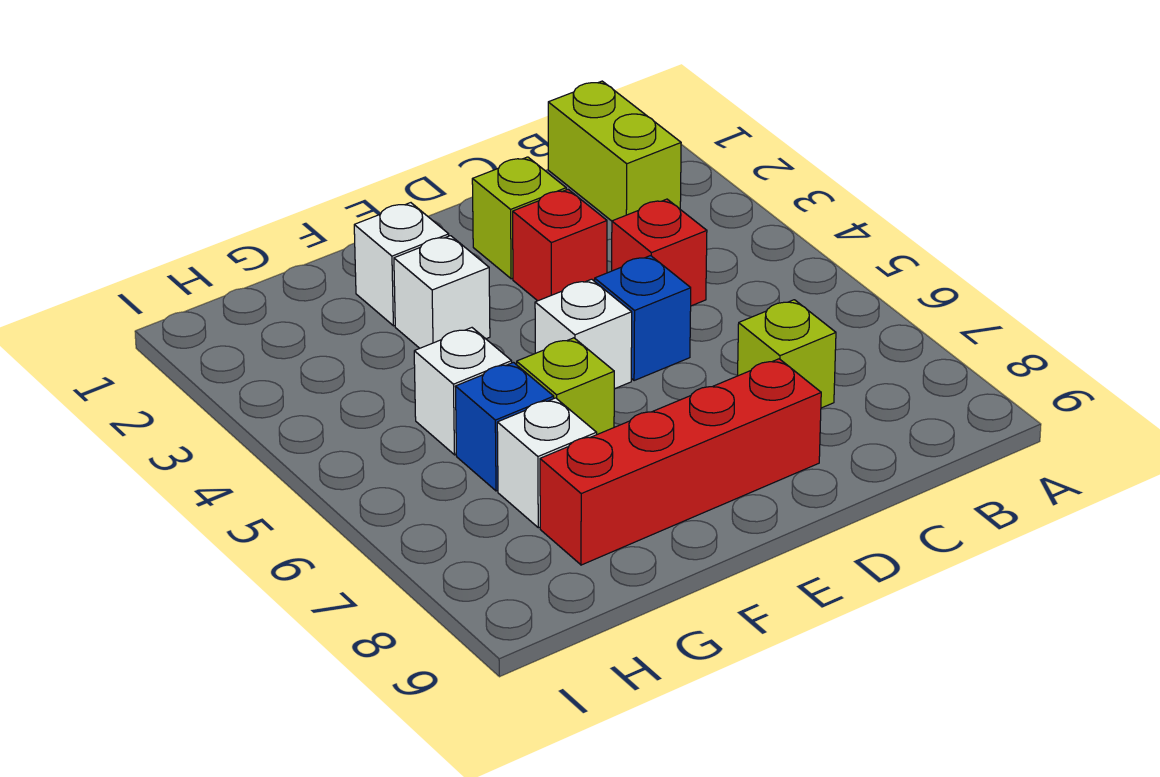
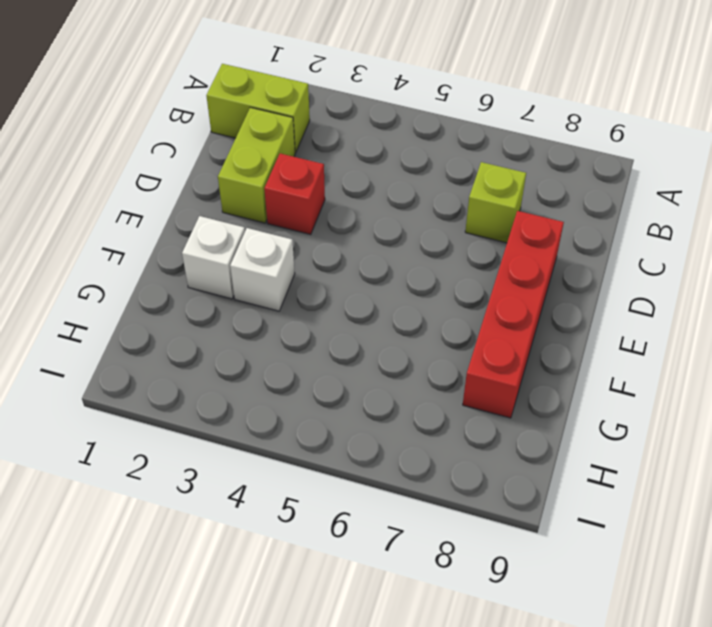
lime brick C2:D2 level 1 -> lime brick D2 level 1
none -> red brick C4 level 1
none -> blue brick D5 level 1
none -> white brick E5 level 1

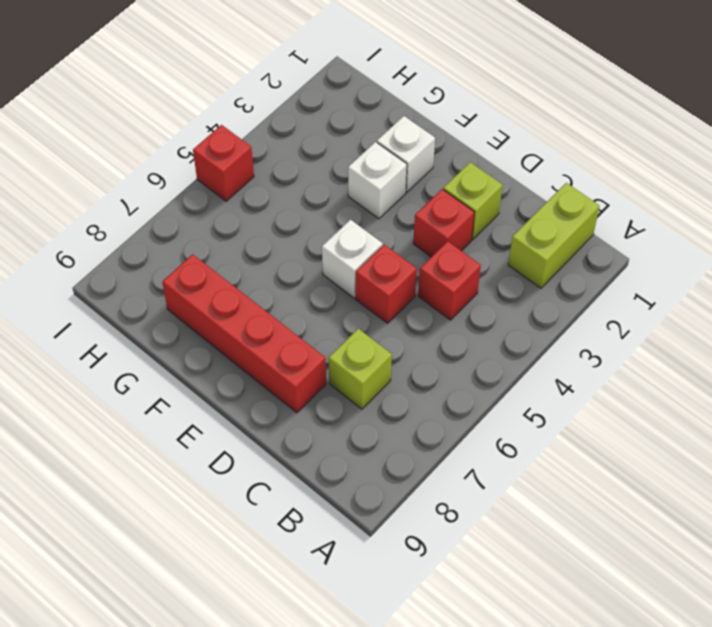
red brick D5 level 1 -> blue brick D5 level 1
red brick I5 level 1 -> none
none -> lime brick F6 level 1
none -> white brick G5 level 1
none -> blue brick G6 level 1

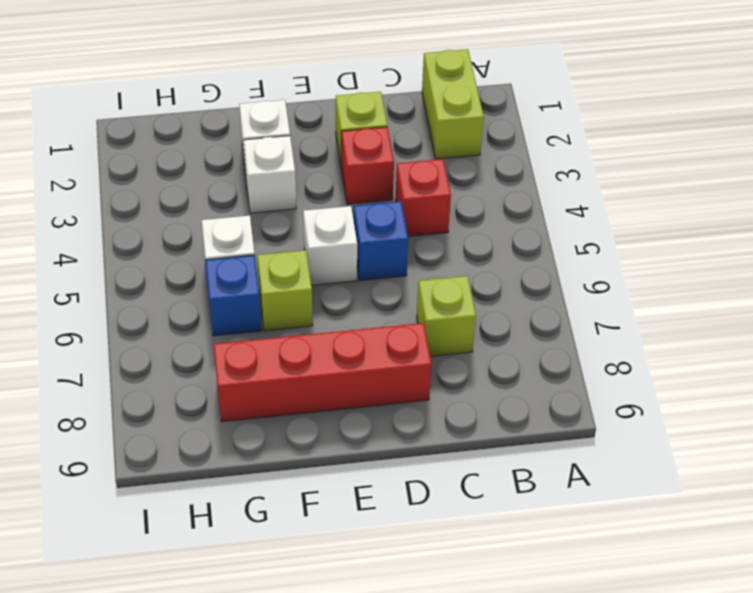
none -> white brick G7 level 1

